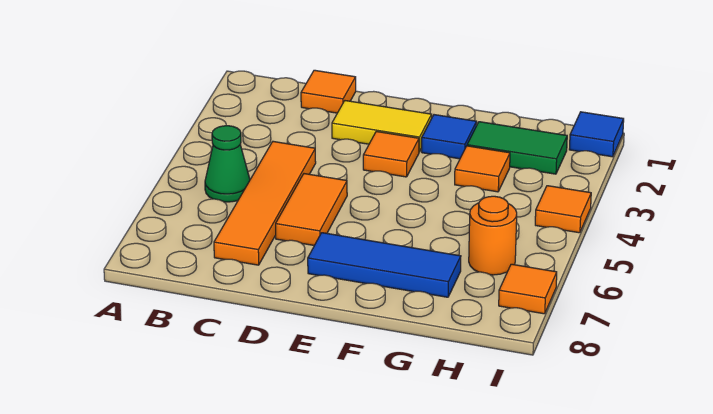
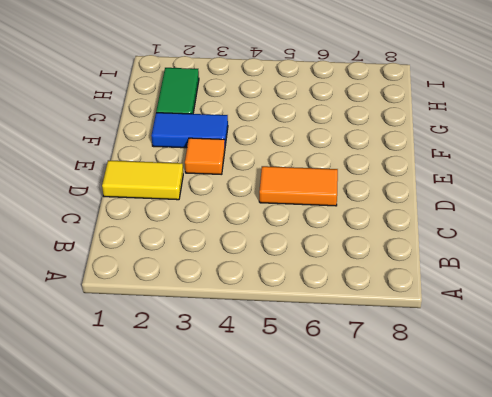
yellow tile D1:D2 level 1 -> yellow tile D2:E2 level 1
blue tile F2:F3 level 1 -> blue tile F2 level 1
none -> green cone B5 level 1
none -> orange tile C1 level 1
none -> orange tile C4:C7 level 1

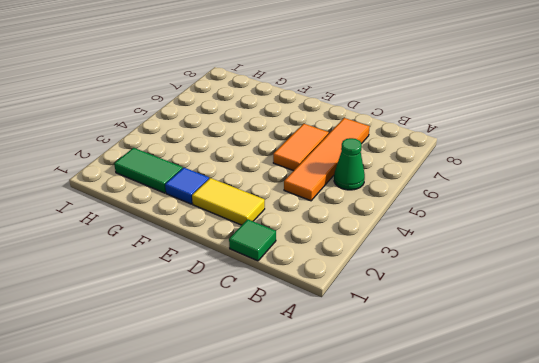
green tile C1 level 1 -> orange tile C1 level 1
none -> orange tile E3 level 1
none -> blue tile E7:G7 level 1
none -> orange tile G3 level 1

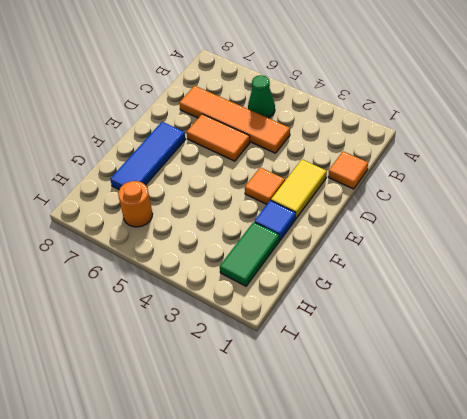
none -> orange tile G3 level 1
none -> blue tile I1 level 1
none -> orange tile I4 level 1

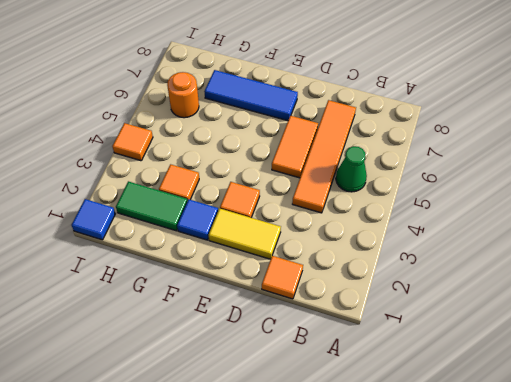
none -> orange tile I7 level 1

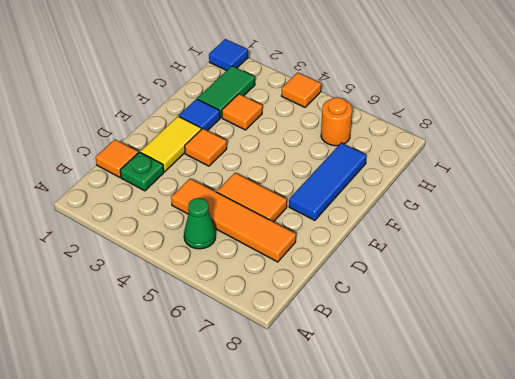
green plate C2 level 1 -> none
none -> orange tile I7 level 1

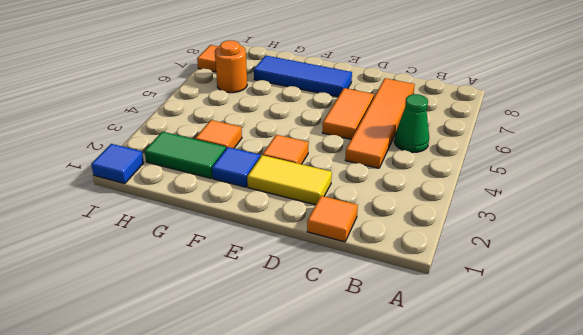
none -> orange tile I4 level 1

